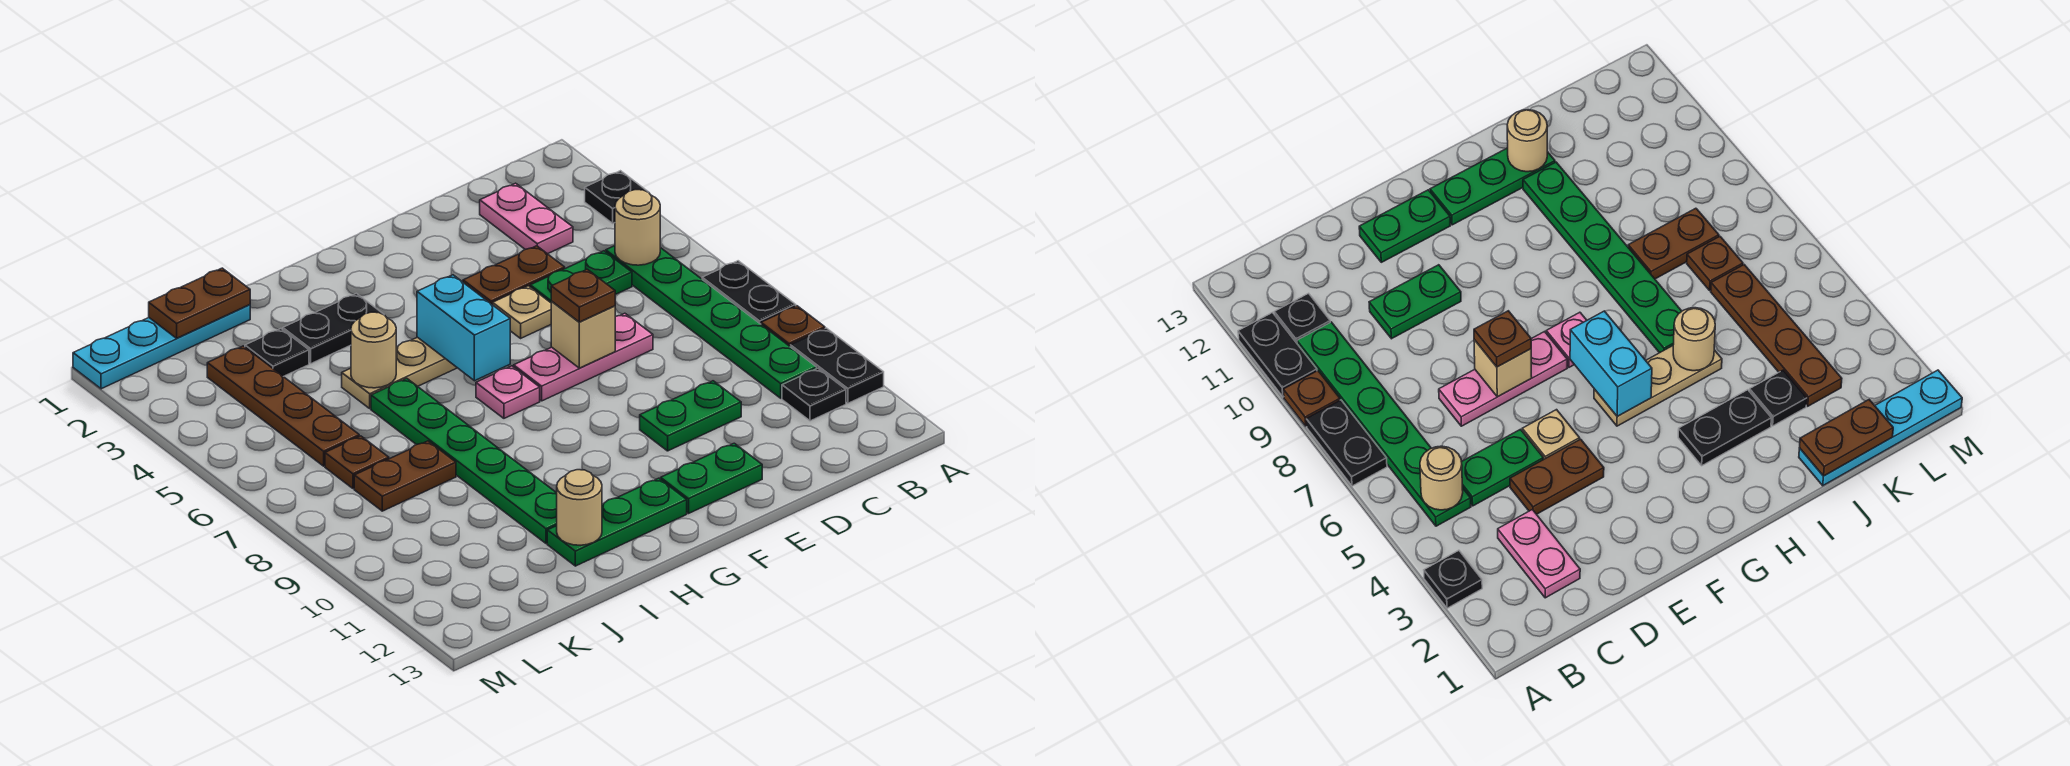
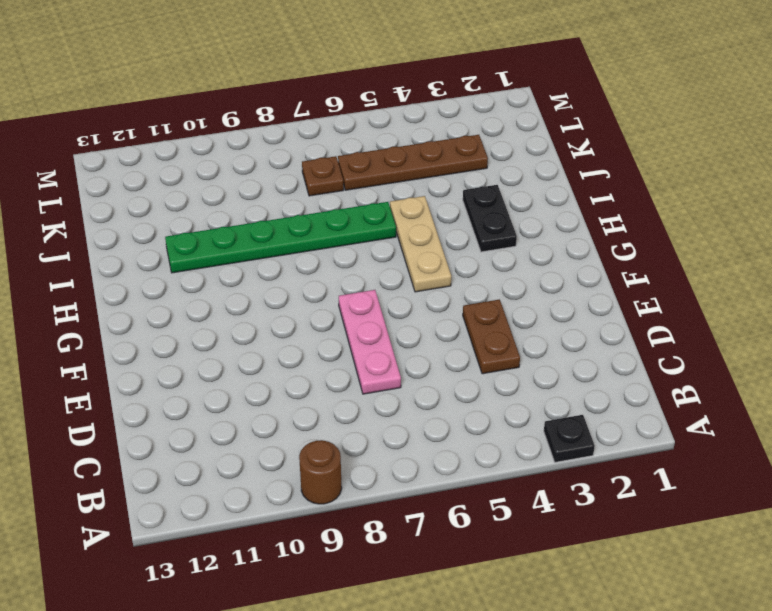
brown round brick A9 level 1 -> brown plate A9 level 1
none -> black plate A7:A8 level 1
none -> black plate A10:A11 level 1
none -> green plate B5:B10 level 1
none -> black plate B11 level 1

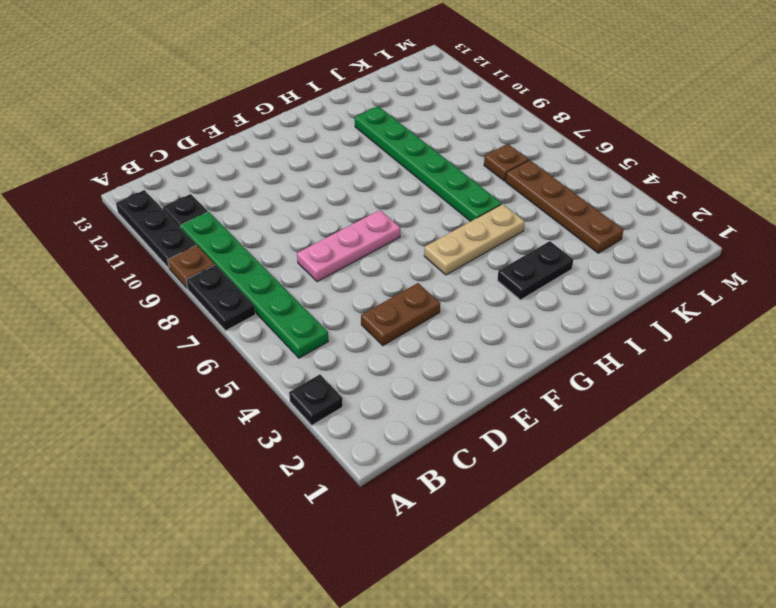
black plate A10:A12 level 1 -> black plate A10:A11 level 1
none -> pink plate C2:C3 level 1
none -> green plate C5:D5 level 1
none -> green plate D10:E10 level 1
none -> tan plate E5 level 1

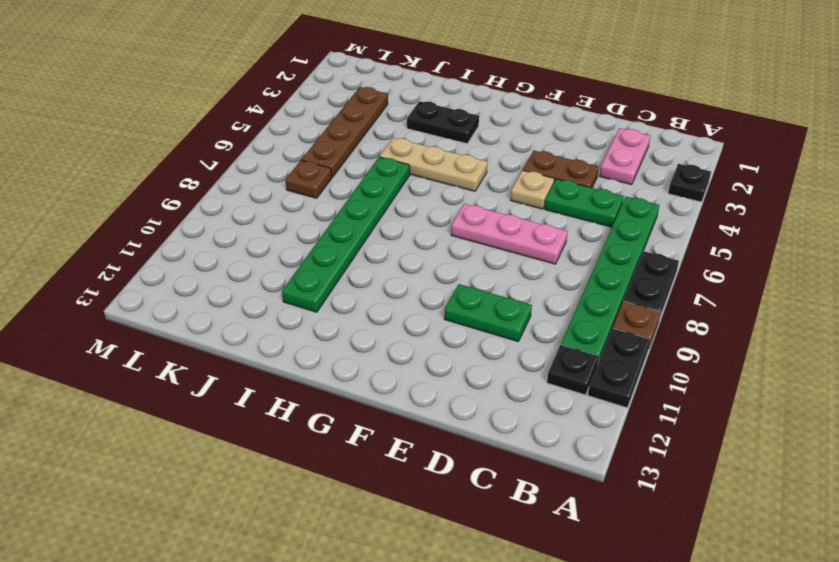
none -> green plate E12:F12 level 1
none -> pink plate G7 level 1
none -> green plate G12:I12 level 1
none -> cyan plate J1:M1 level 1

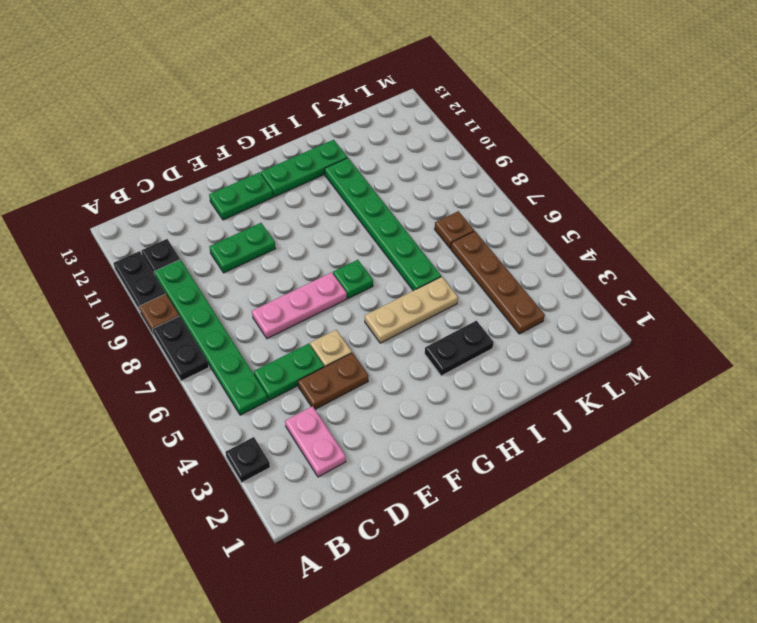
green plate G7 level 1 -> pink plate G7 level 1
none -> cyan plate J1:M1 level 1
none -> black plate J3 level 1
none -> brown plate J8:K8 level 1
none -> tan round brick B5 level 2

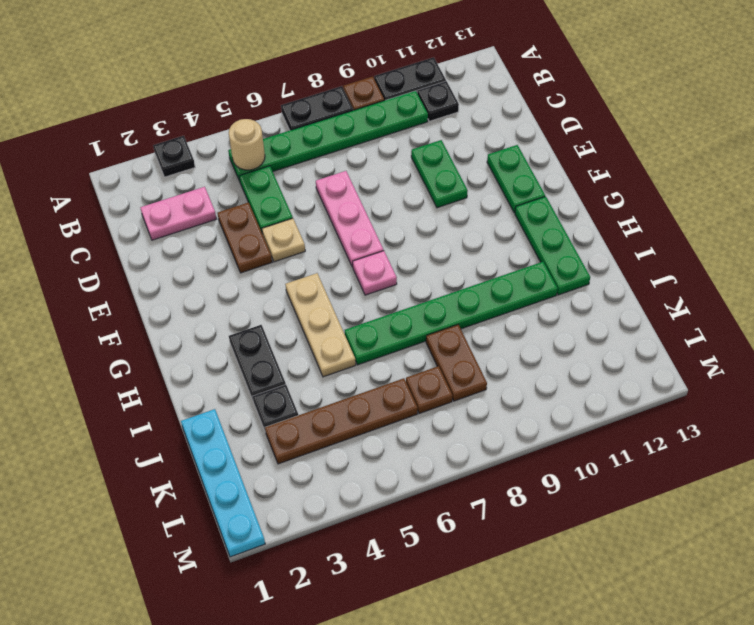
none -> tan brick E7 level 2
none -> cyan brick G5:G6 level 2
none -> tan round brick I5 level 2
none -> tan round brick I12 level 2

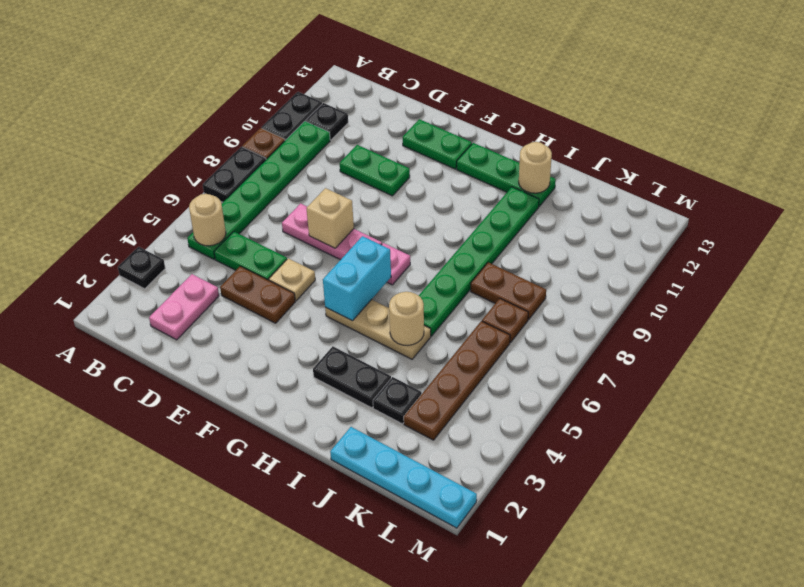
none -> brown plate J1:K1 level 2
none -> brown plate E7 level 3

